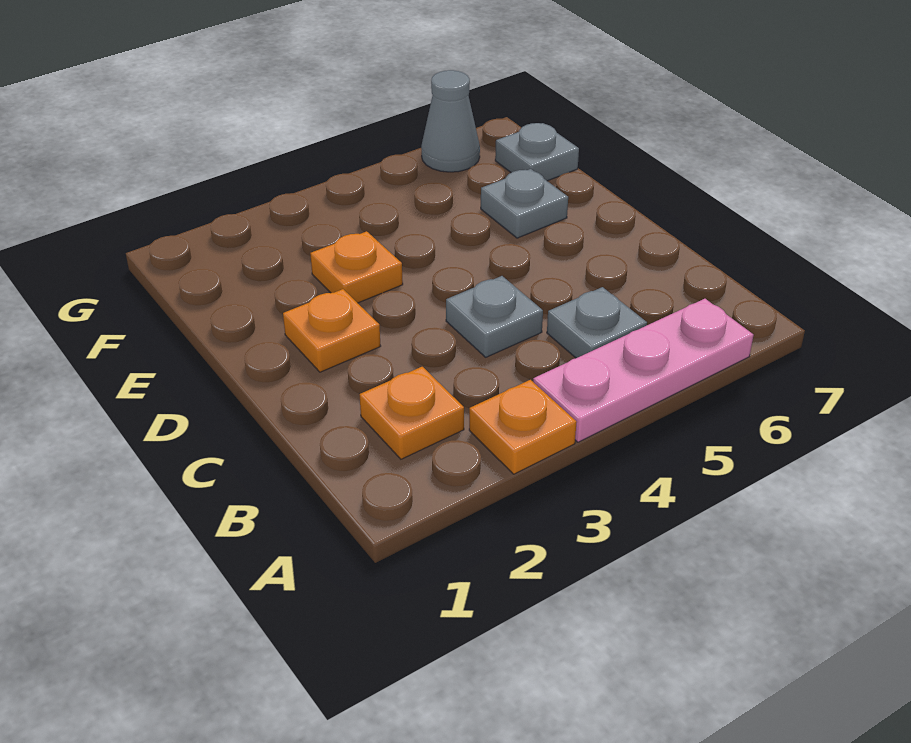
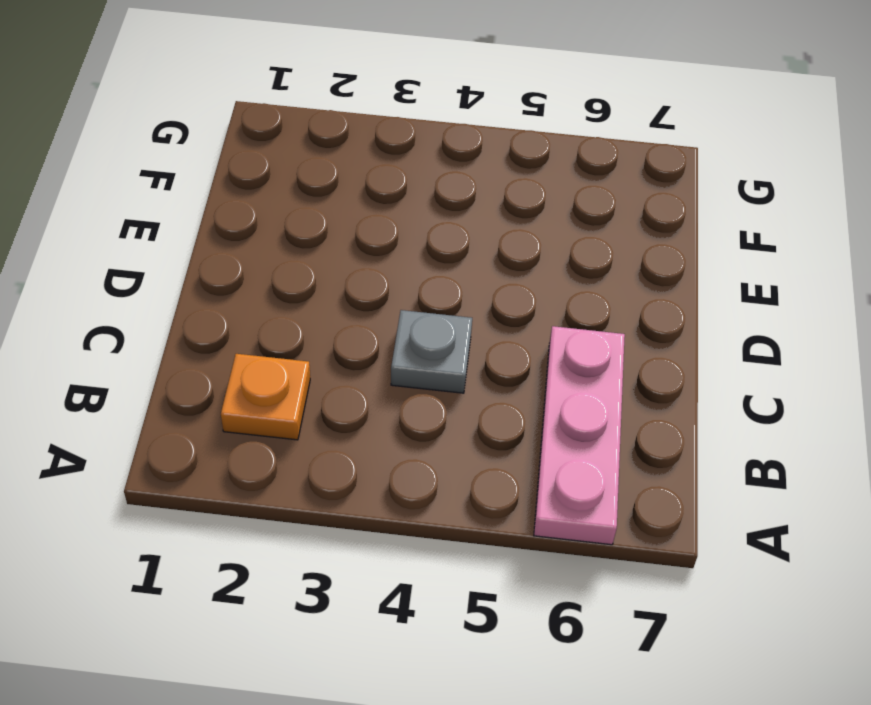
pink plate A6:C6 level 1 -> pink plate A4:A6 level 1
none -> orange plate A3 level 1
none -> grey plate B5 level 1

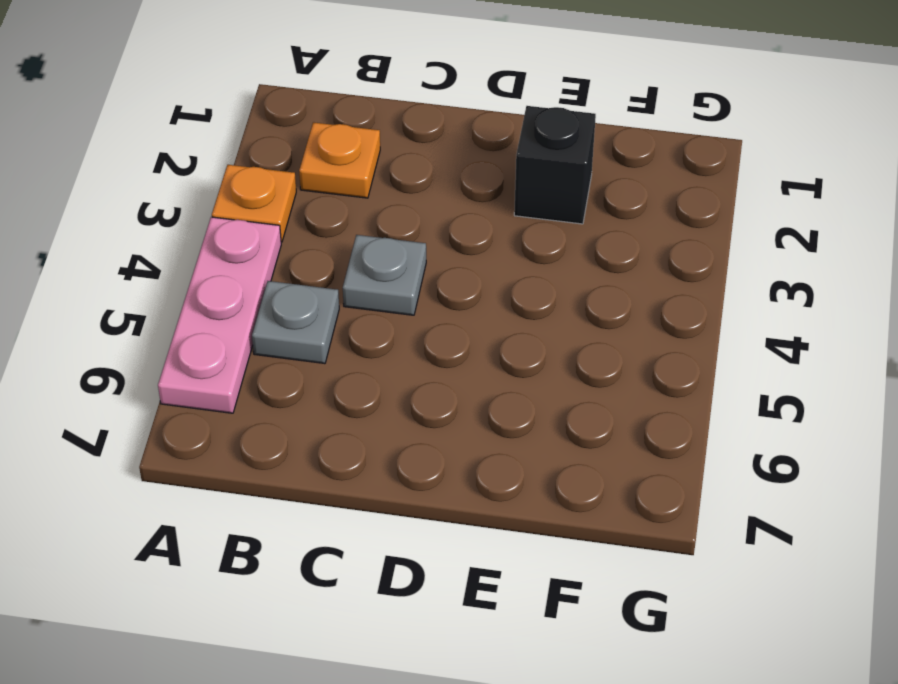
black brick E2 level 1 -> none
none -> orange plate D2 level 1
none -> orange plate E3 level 1

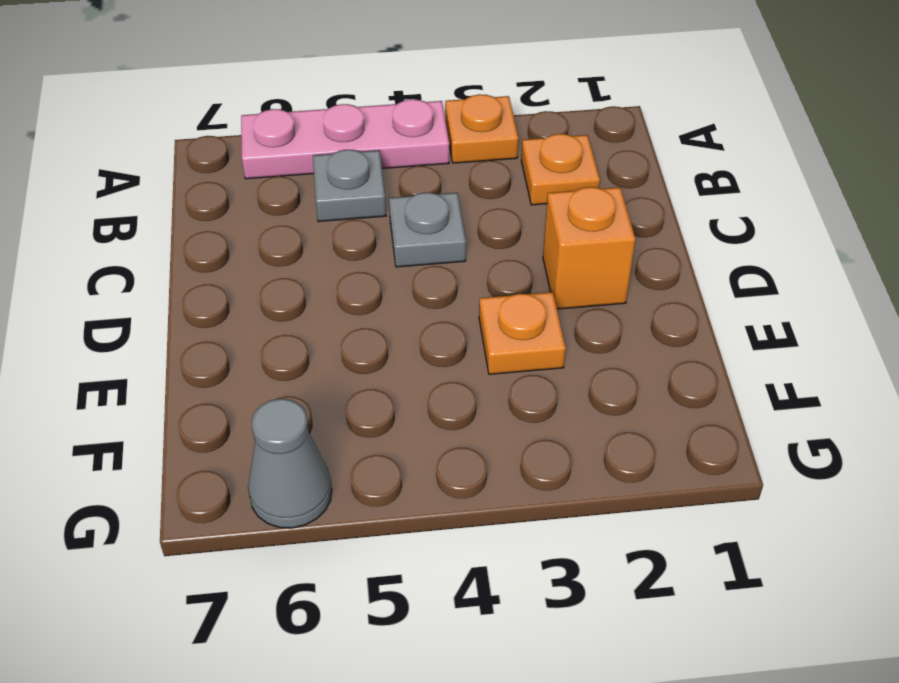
orange brick D2 level 1 -> orange plate D2 level 1
none -> grey plate E6 level 1
none -> grey plate F7 level 1

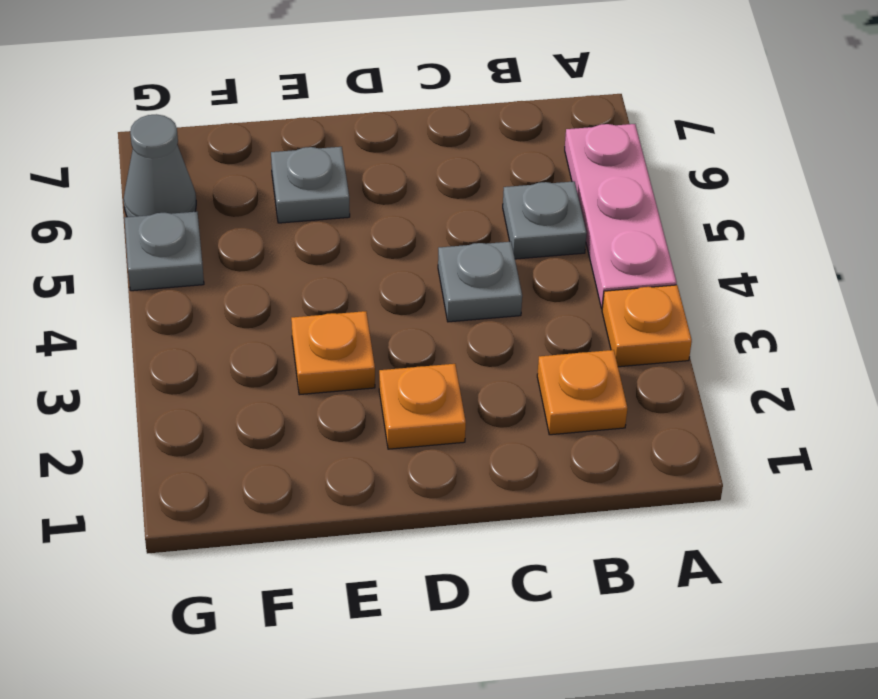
grey plate G5 level 1 -> grey plate F7 level 1

